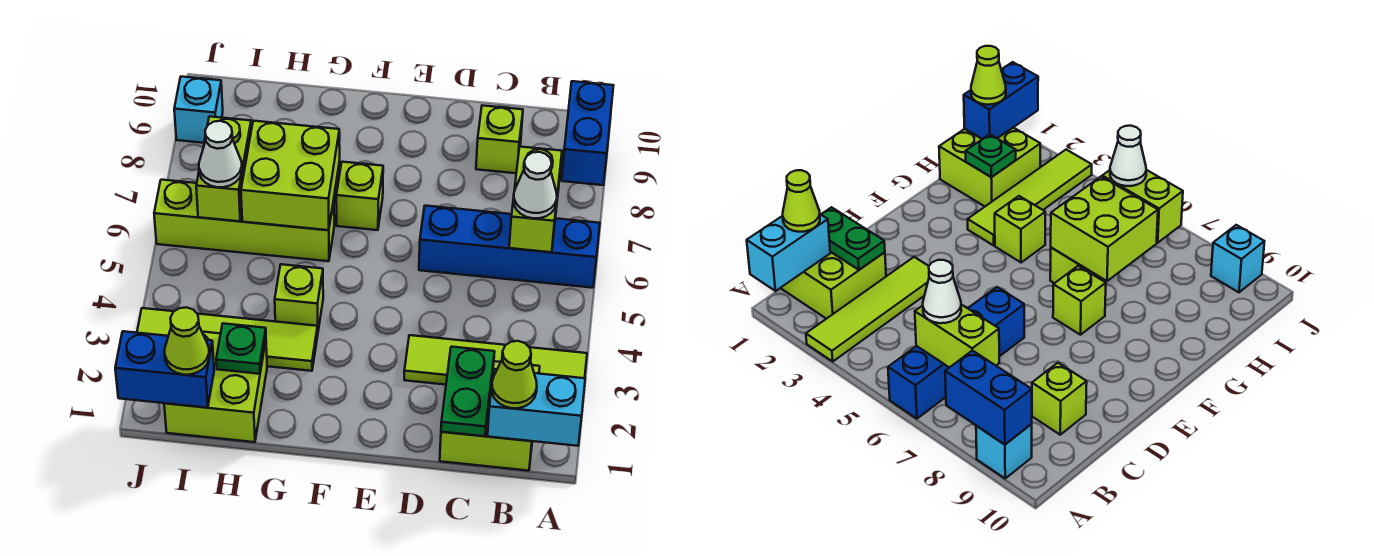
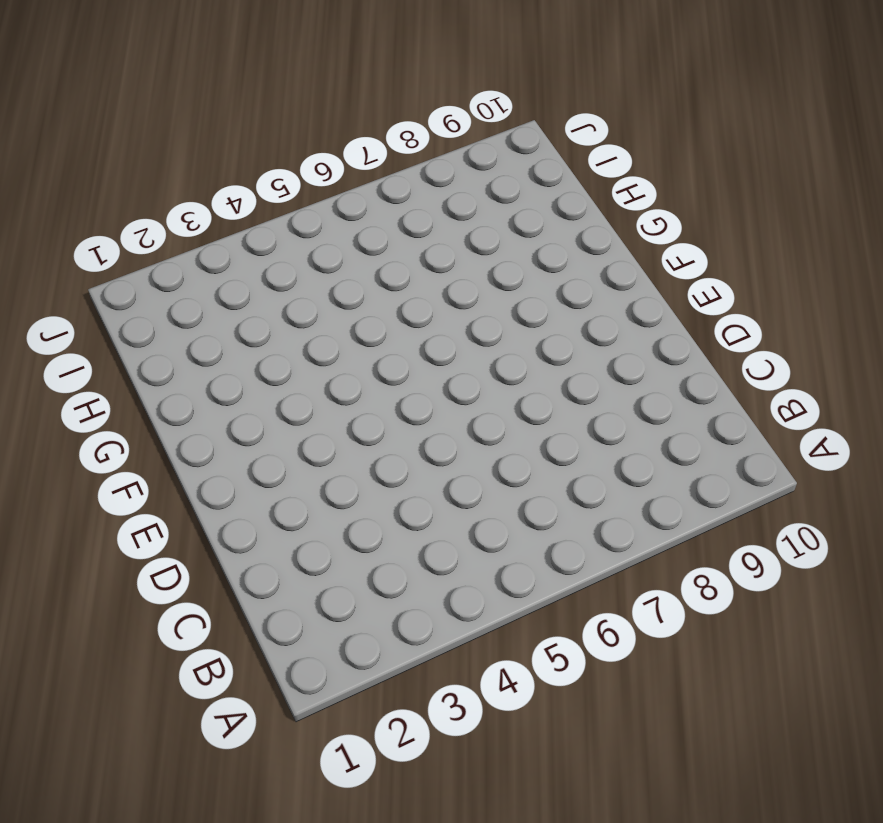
none -> lime tile A3:D3 level 1
none -> blue brick A6:D6 level 1
none -> cyan brick A9 level 1

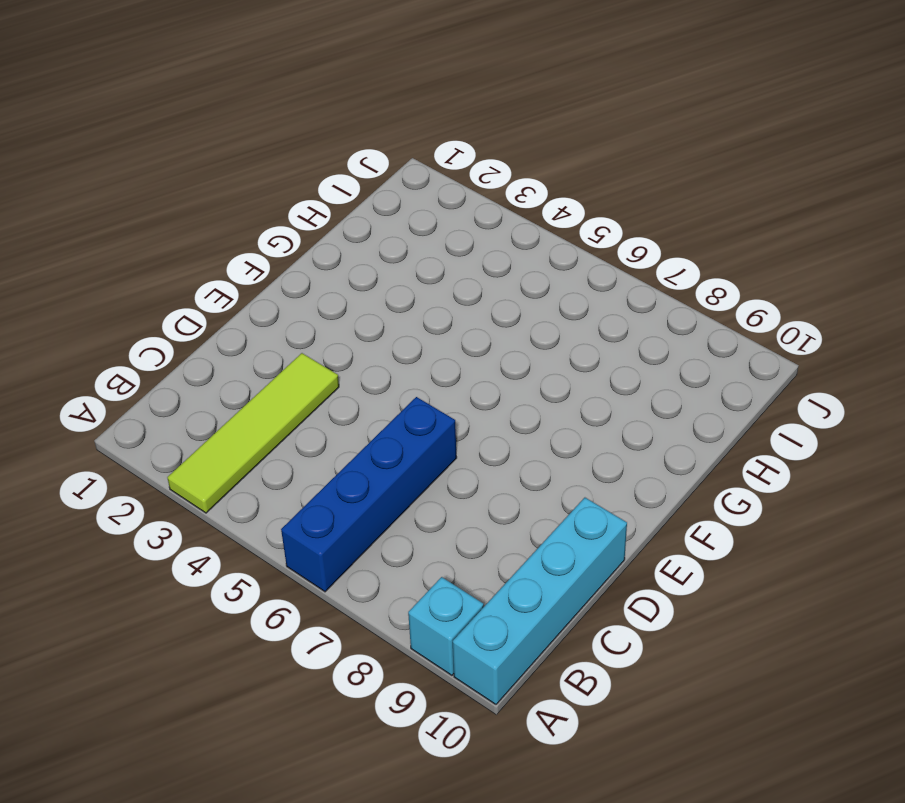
cyan brick A10:D10 level 1 -> none
none -> lime brick B1:C2 level 1
none -> lime brick C9 level 1
none -> lime brick F7 level 1

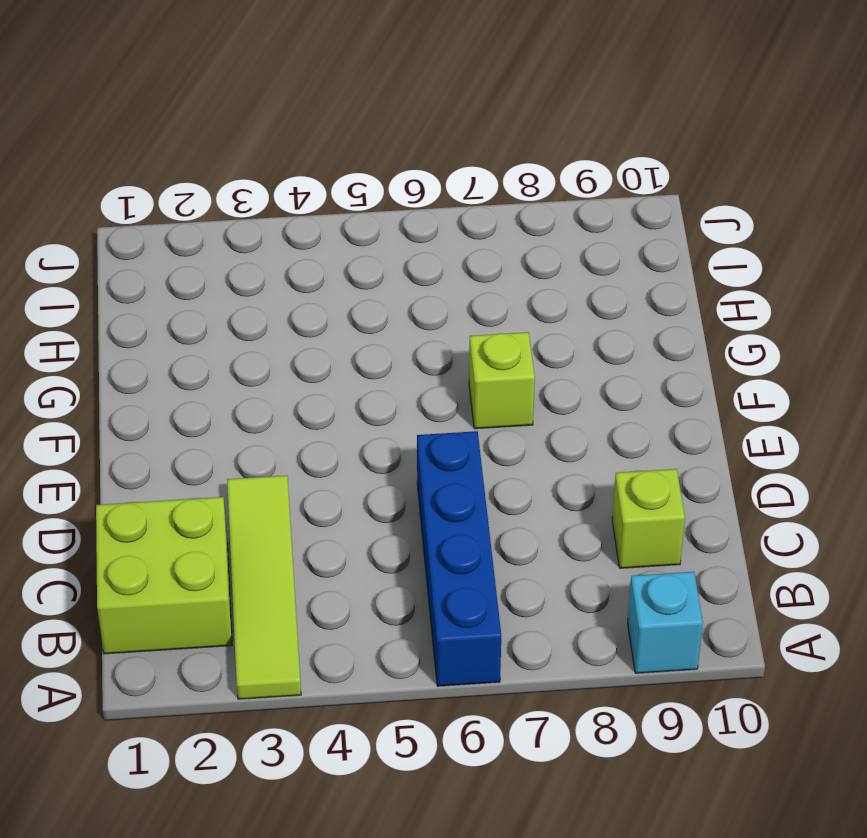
none -> lime tile G3:J3 level 1
none -> lime brick G4 level 1
none -> lime brick G6:J6 level 1

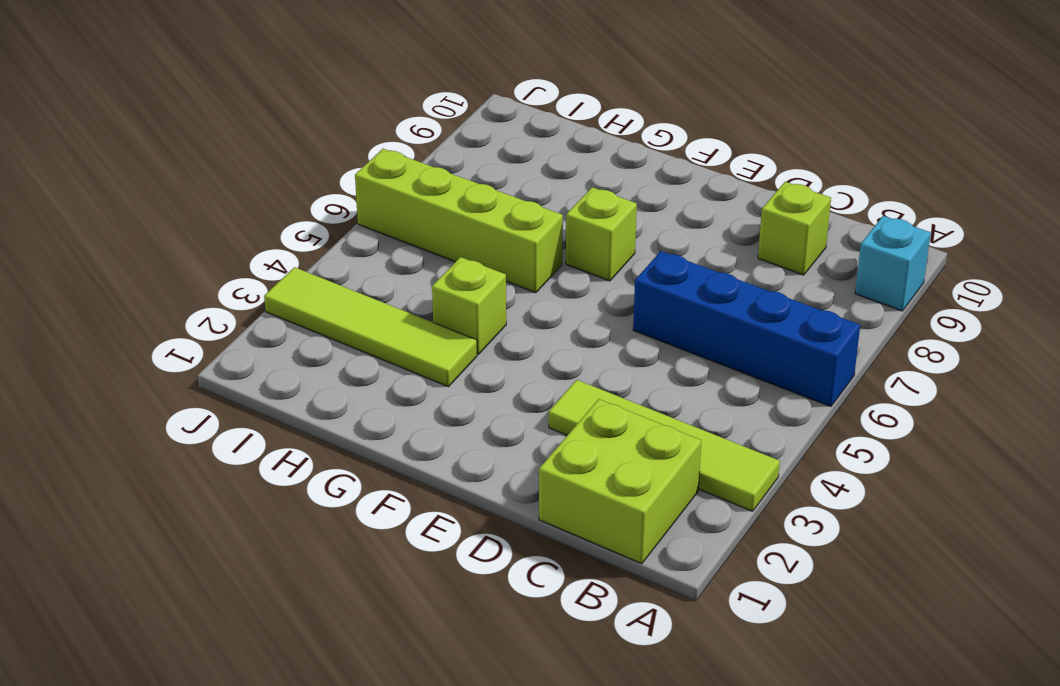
none -> lime brick H1:I2 level 1
none -> cyan brick J9 level 1
none -> cyan brick A1:B1 level 2

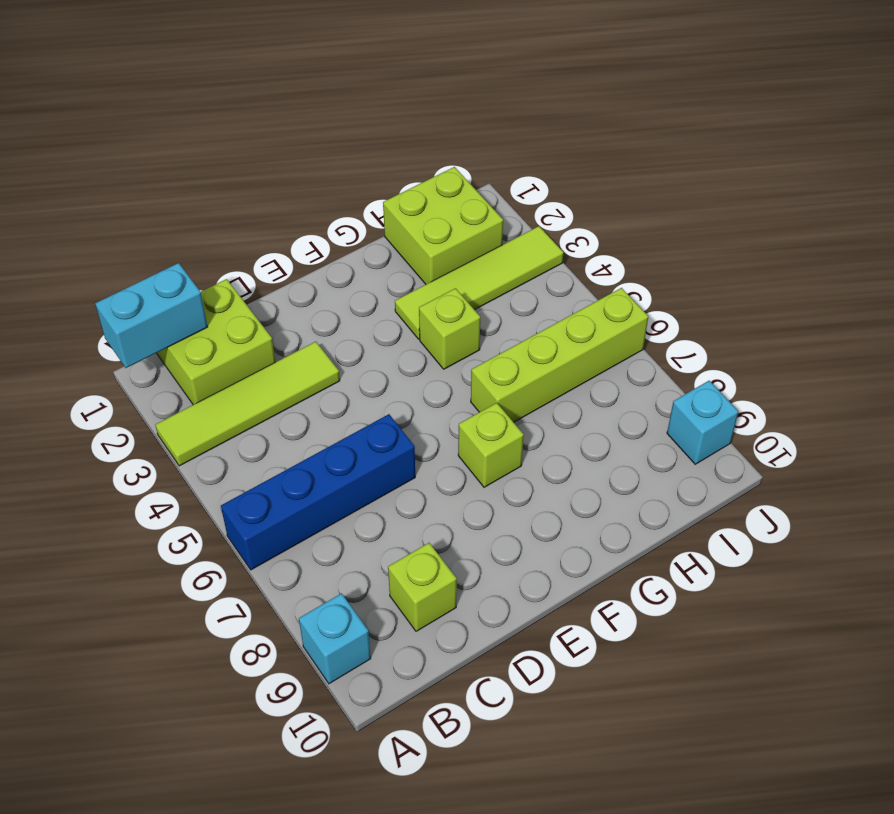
none -> blue brick A8:A9 level 2
none -> lime brick B6:B7 level 2
none -> green plate C1:C2 level 2

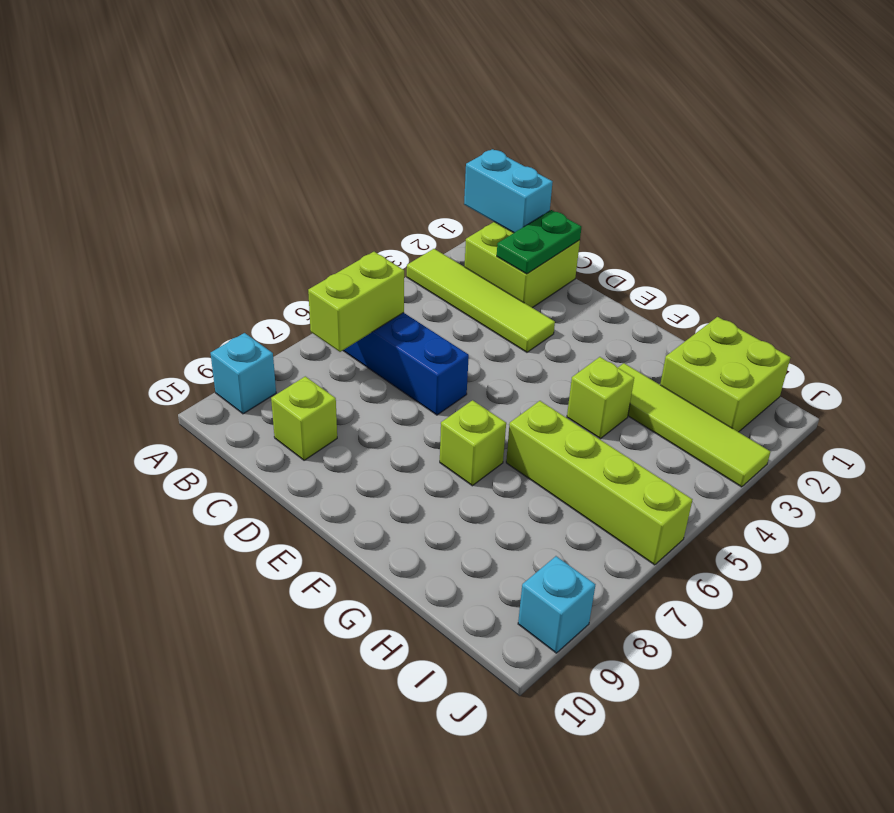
none -> blue brick A8:A9 level 2
none -> lime brick G6:H7 level 2
none -> green plate H2 level 2

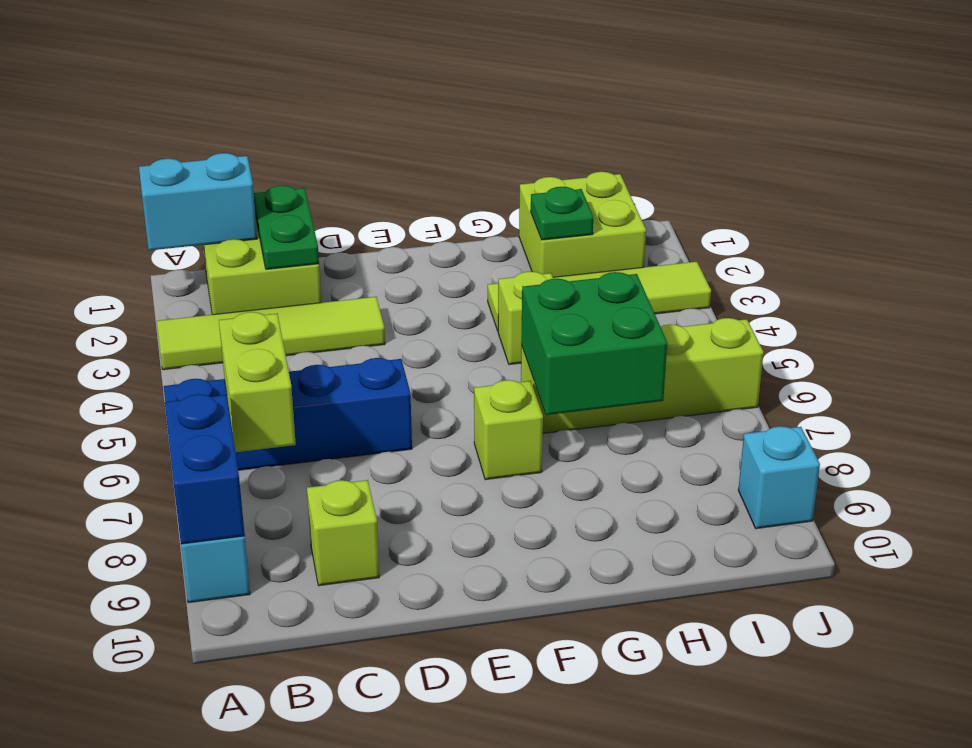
green brick G6:H7 level 2 -> lime brick G6:H7 level 2
none -> blue brick I1:J1 level 2
none -> lime brick I6:I7 level 2
none -> lime cone B1 level 3

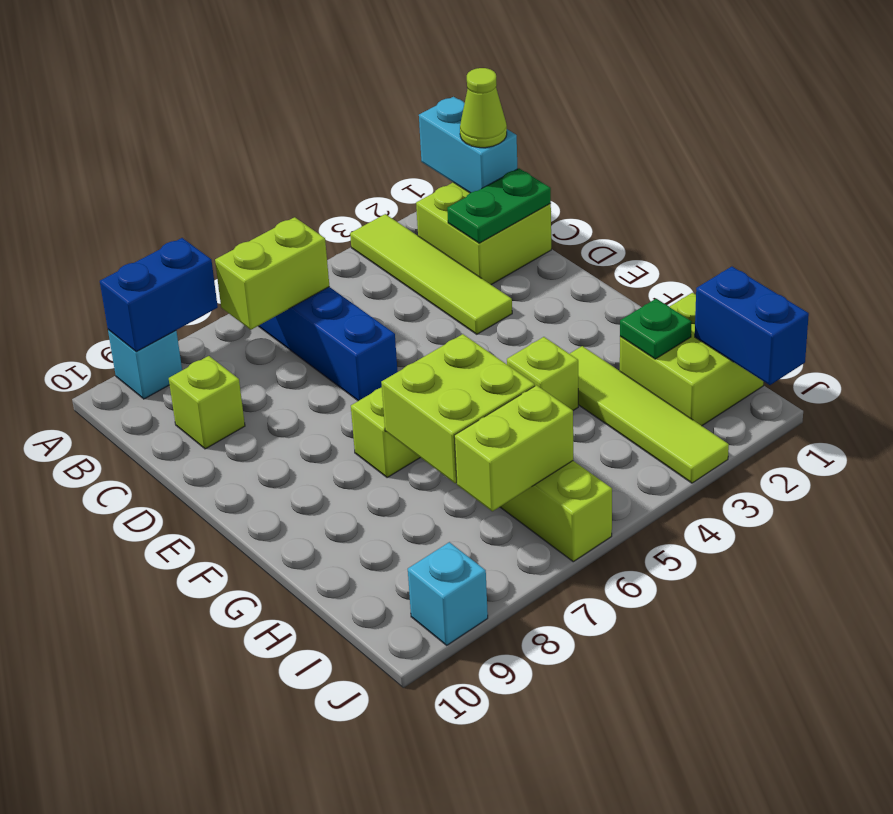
none -> white cone B6 level 3
none -> lime cone I1 level 3
none -> white cone I6 level 3

